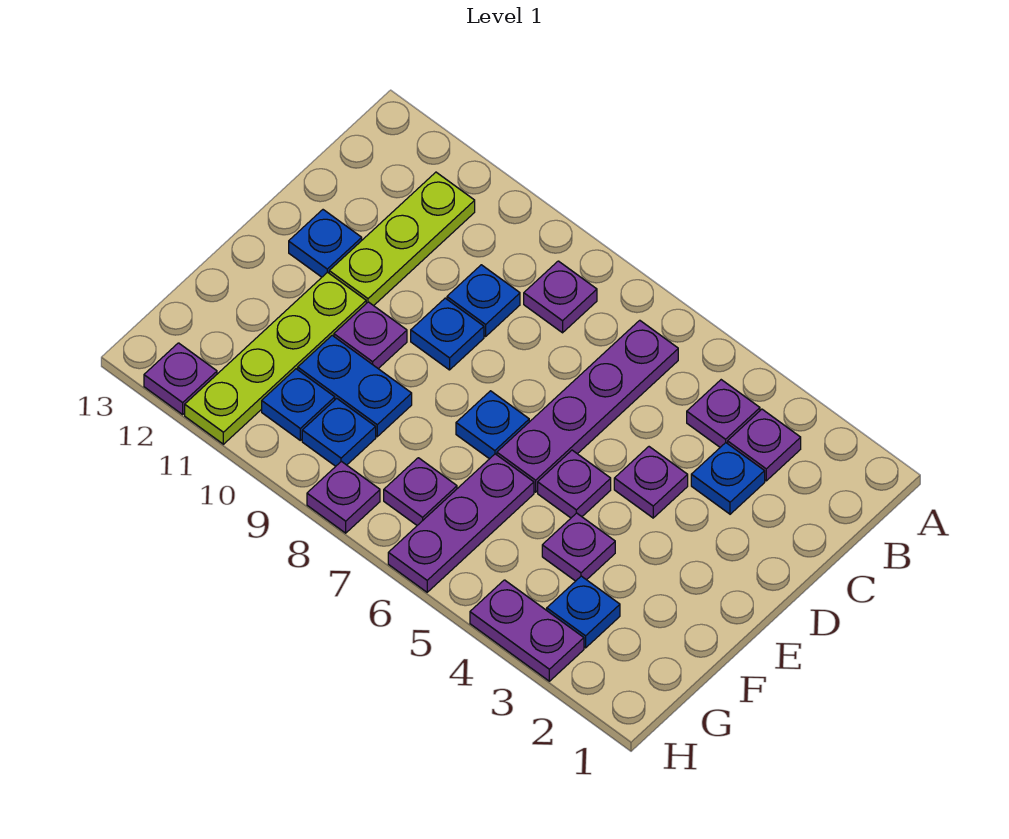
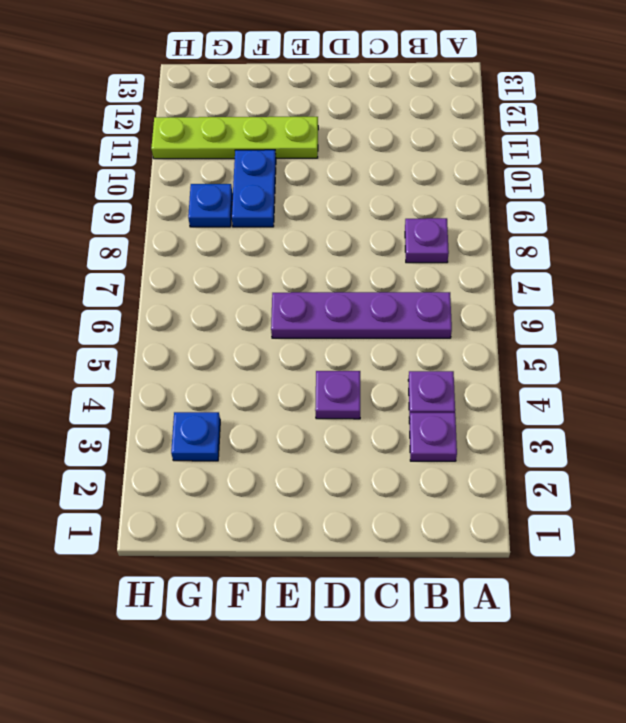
none -> lime plate B11:D11 level 1
none -> blue plate C3 level 1
none -> blue plate C9 level 1

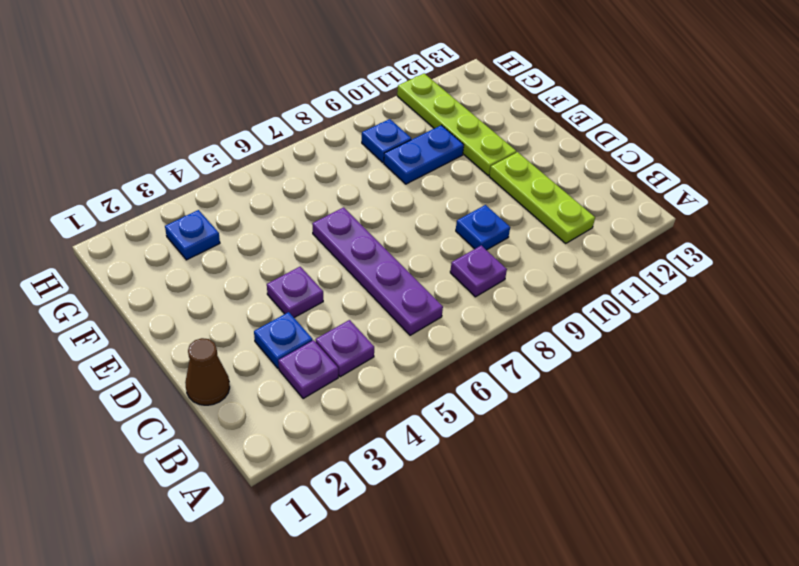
brown cone C1 level 1 -> none
none -> blue plate D9 level 1
none -> blue plate D12 level 1
none -> purple plate E5 level 1

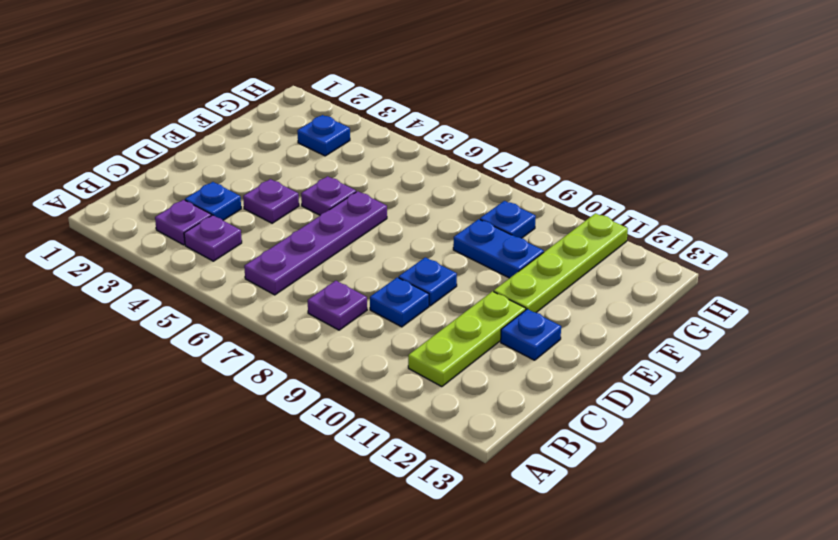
none -> blue plate E7 level 1
none -> purple plate E10 level 1
none -> purple plate F4 level 1

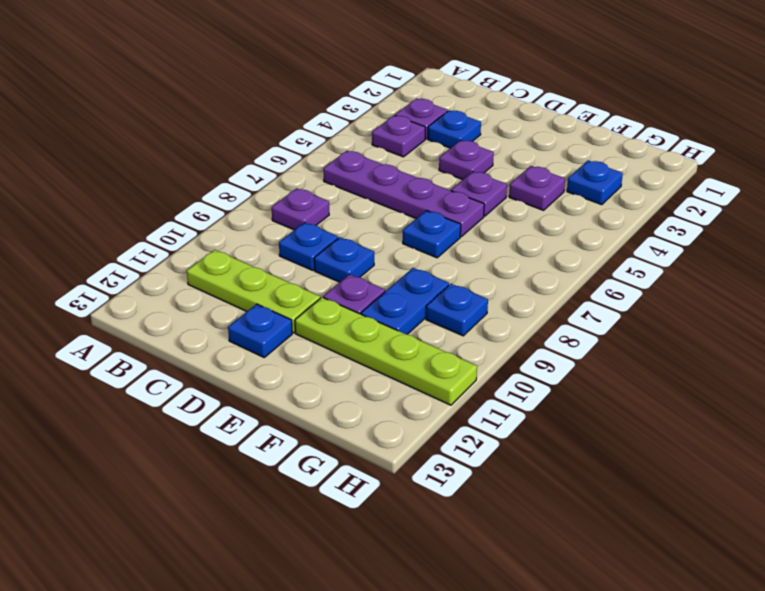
none -> purple plate F6:H6 level 1
none -> purple plate G7 level 1
none -> blue plate G10 level 1

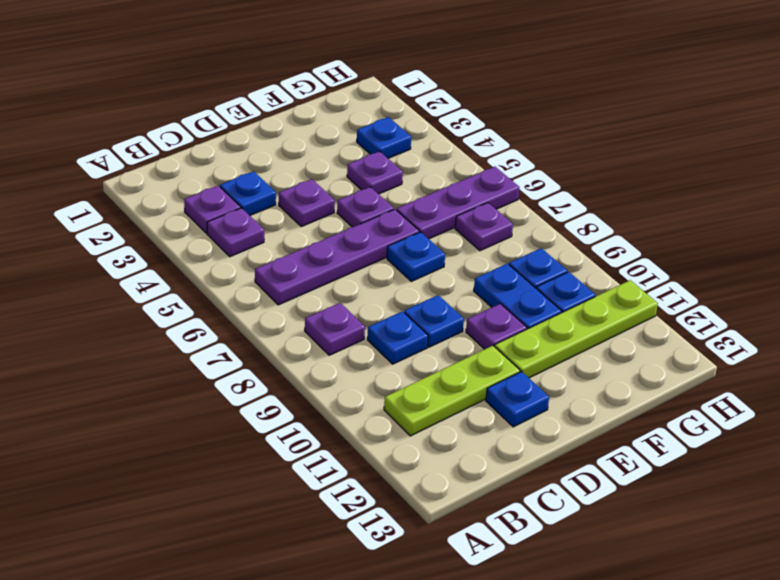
none -> purple plate H3:H4 level 1
none -> purple plate H8 level 1
none -> purple plate H12 level 1

